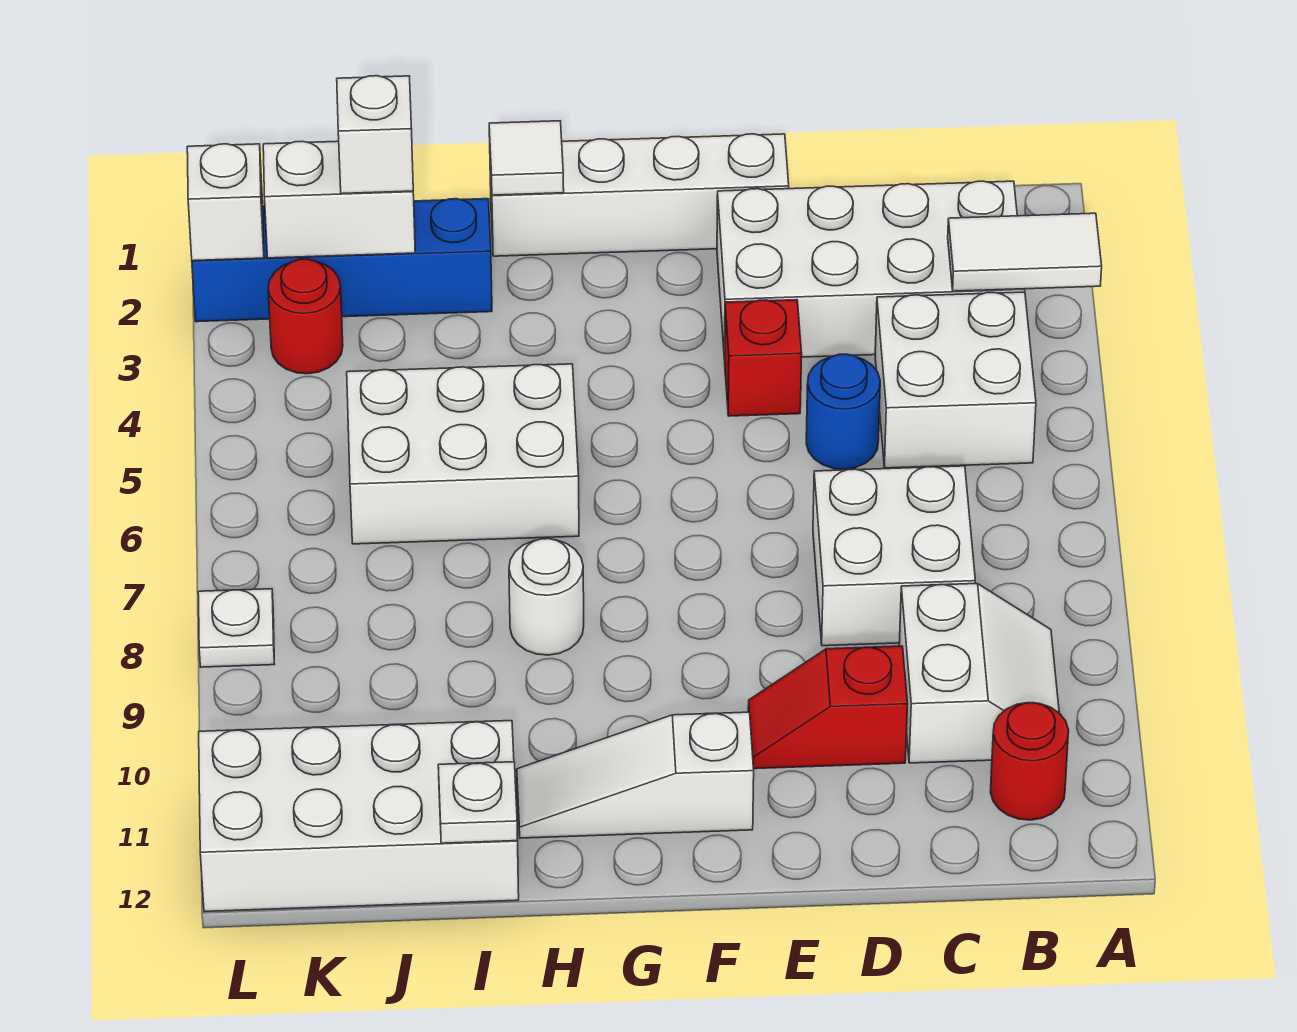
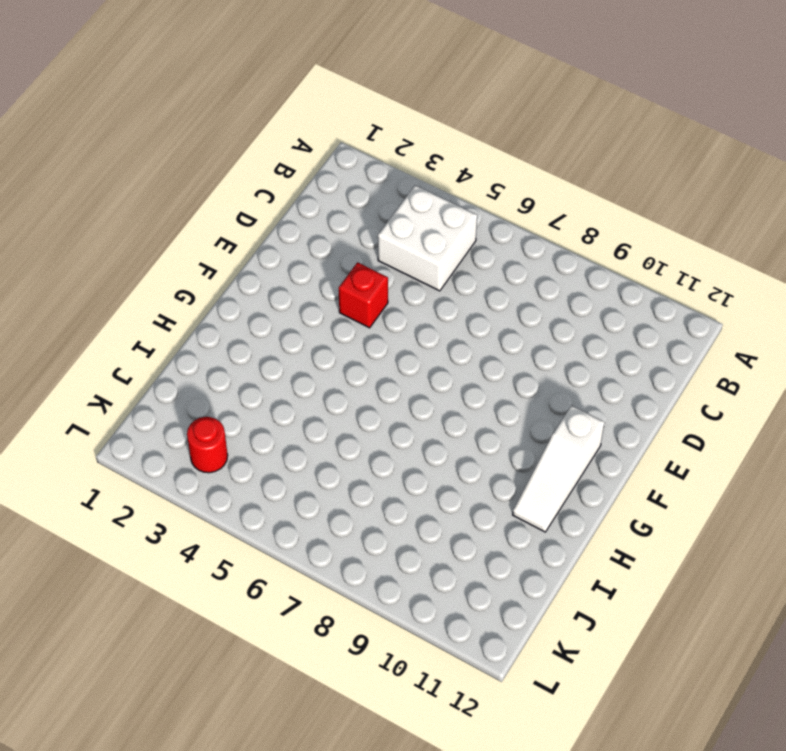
none -> white brick B2:E3 level 1
none -> white slope B9:C10 level 1 top C
none -> red round brick B11 level 1

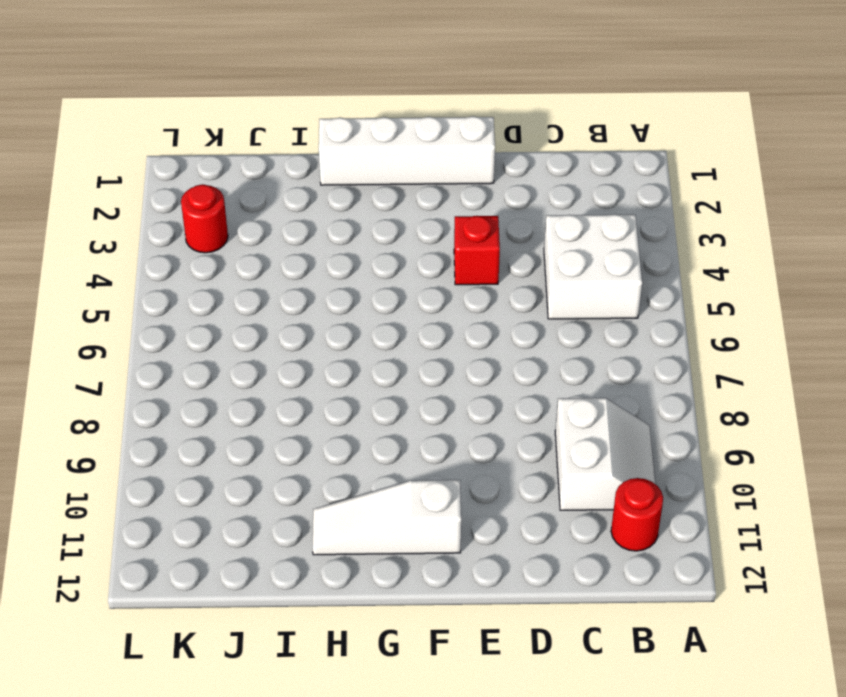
none -> white brick B2:E3 level 1
none -> white brick C7:D8 level 1
none -> blue round brick D5 level 1

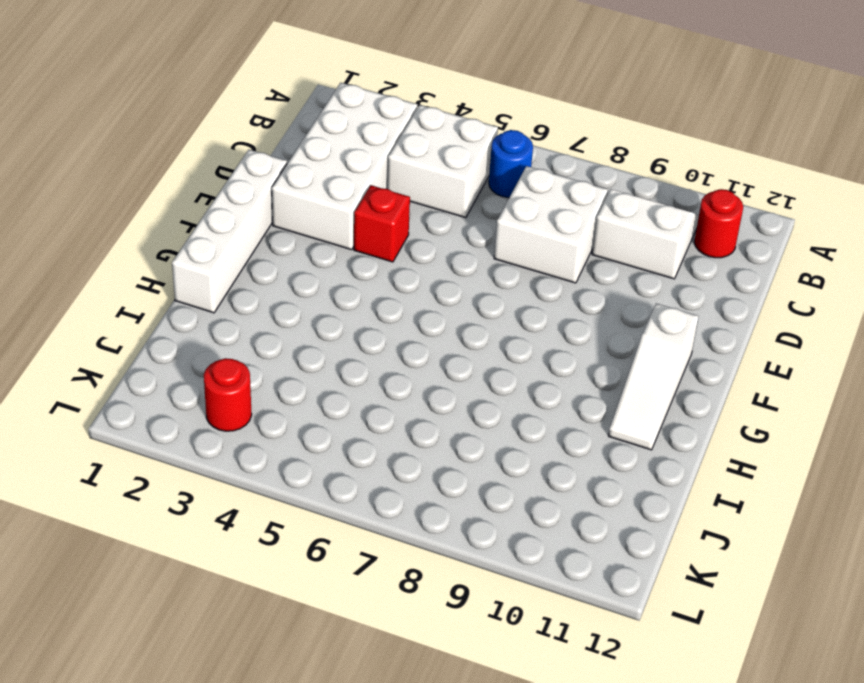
blue round brick B6 level 1 -> blue round brick D5 level 1
none -> red slope D10:E10 level 1 top D
none -> white brick H5:J6 level 1
none -> white round brick H8 level 1

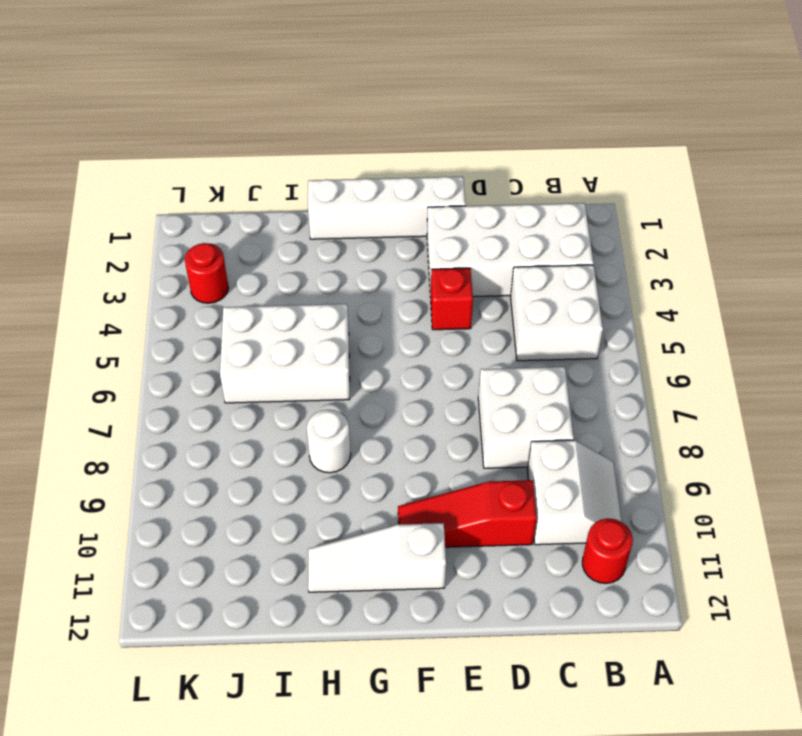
red slope D10:F10 level 1 top D -> red slope D10:E10 level 1 top D
none -> blue round brick D5 level 1
none -> blue brick I2:L2 level 1
none -> white brick I11:L12 level 1

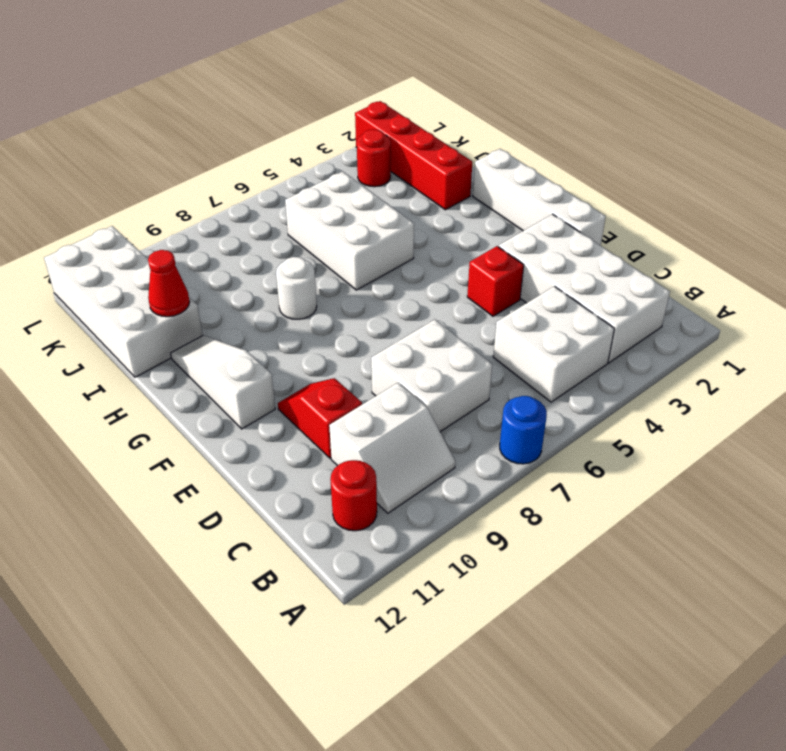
blue round brick A7 level 1 -> blue round brick D5 level 1
red brick I2:L2 level 1 -> blue brick I2:L2 level 1
red cone I11 level 2 -> none
none -> white plate L8 level 1
none -> white tile A3:B3 level 2
none -> white tile H1 level 2

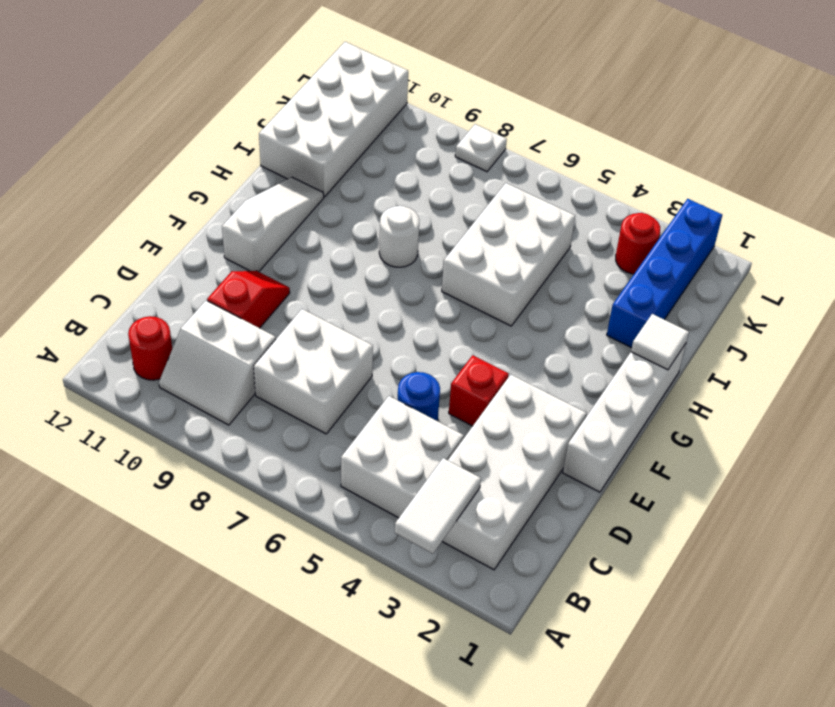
none -> white plate I12 level 2
none -> white brick J2:K2 level 2
none -> white brick L2 level 2

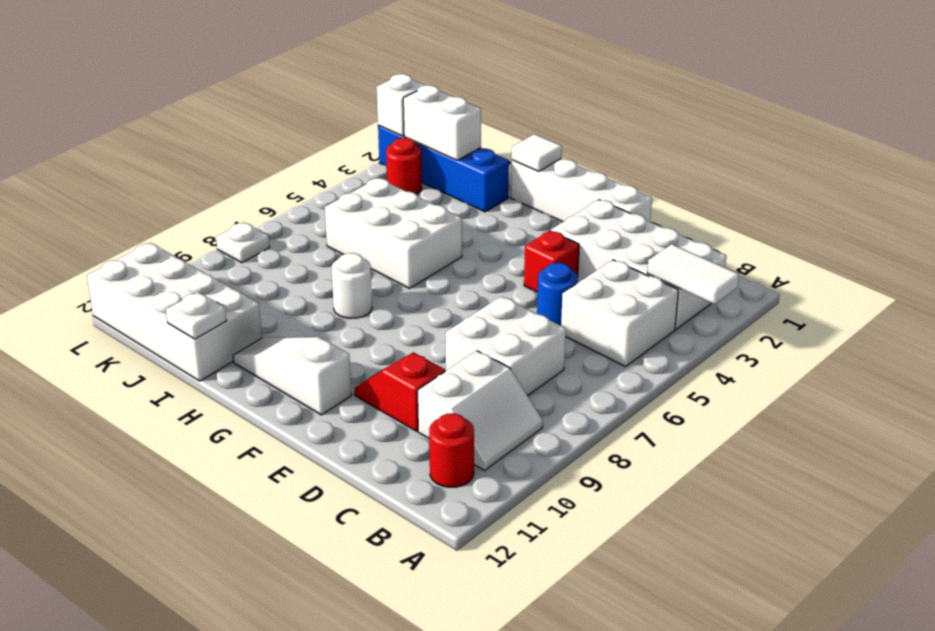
none -> white brick J2 level 3

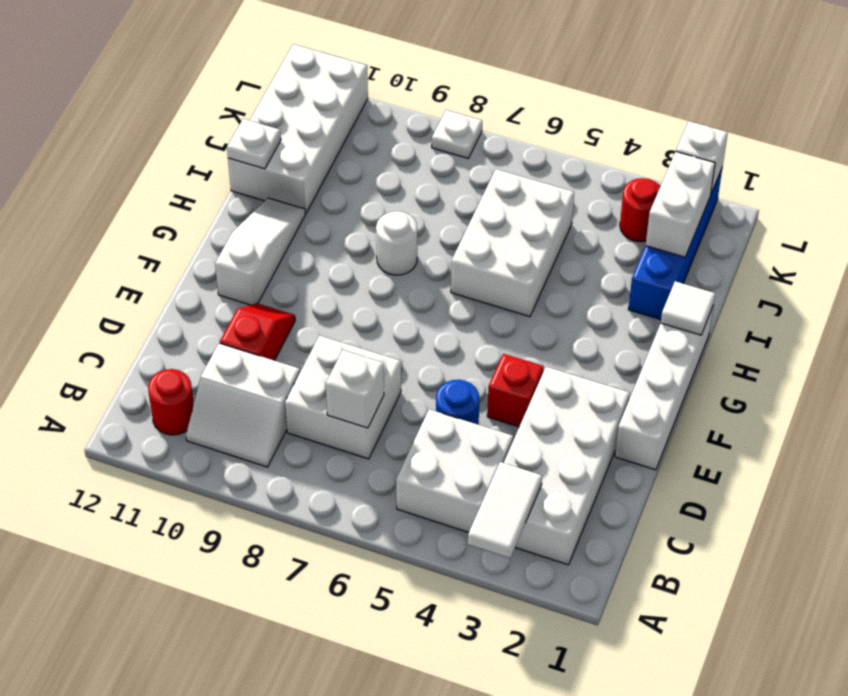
white brick C7 level 2 -> white brick J2 level 3

